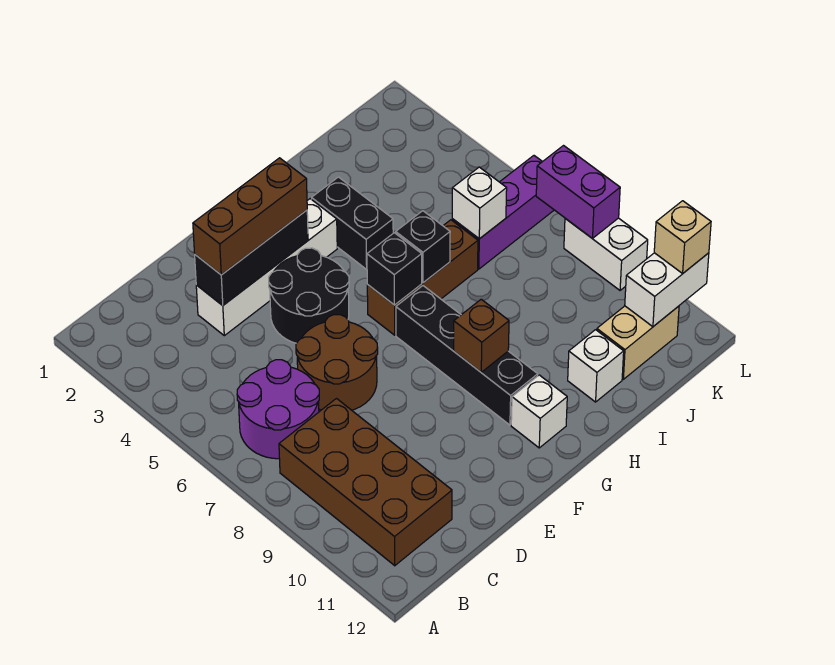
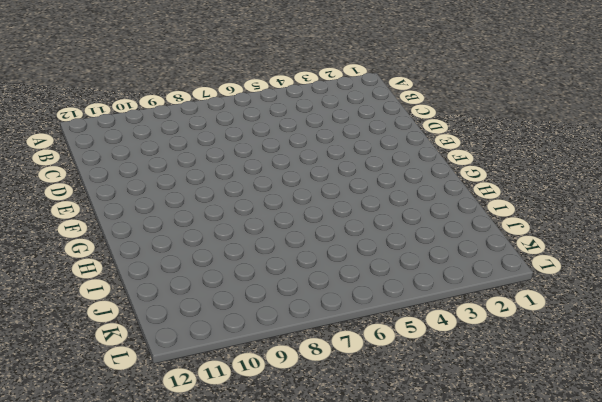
none -> purple round brick B6:C7 level 1
none -> brown brick B8:C11 level 1
none -> white brick D3:G3 level 1

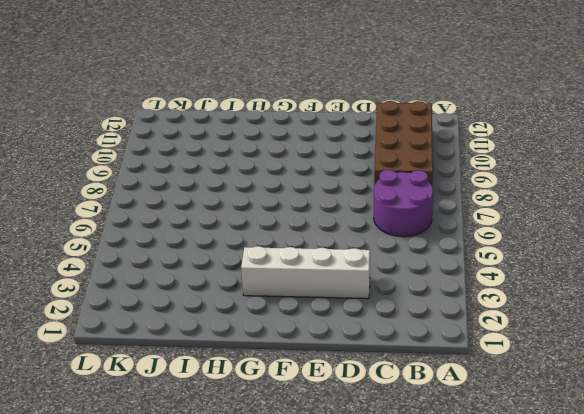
none -> brown round brick D6:E7 level 1
none -> black round brick E4:F5 level 1
none -> brown brick G6:I6 level 1

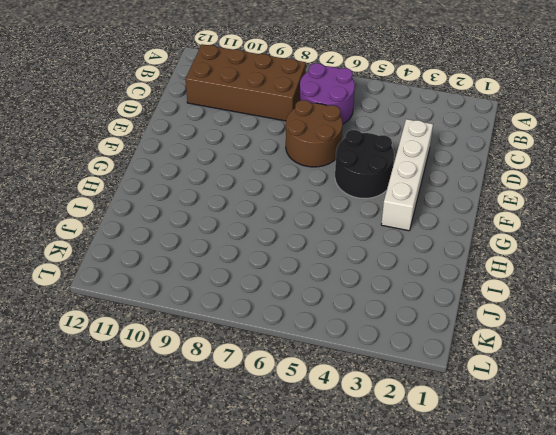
none -> brown brick G6:I6 level 1
none -> black brick G7:G10 level 1
none -> white brick G11 level 1

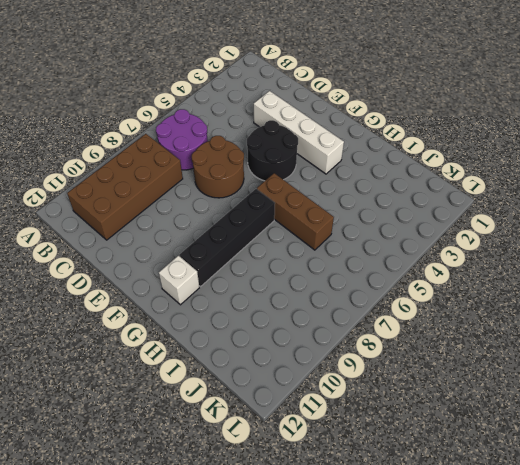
none -> black brick H3:H4 level 1
none -> white brick I11 level 1
none -> purple brick J6:L6 level 1

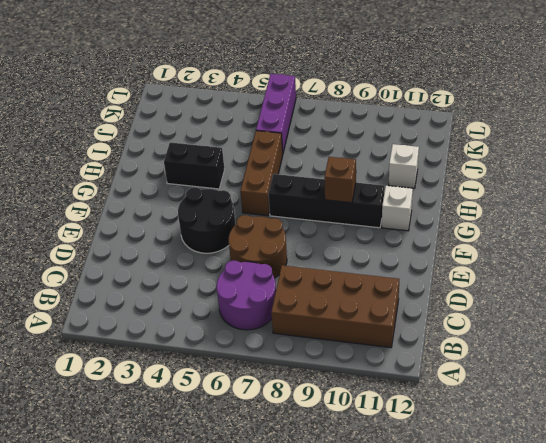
none -> white brick D3:G3 level 1
none -> tan brick J11:K11 level 1
none -> white brick L8:L9 level 1

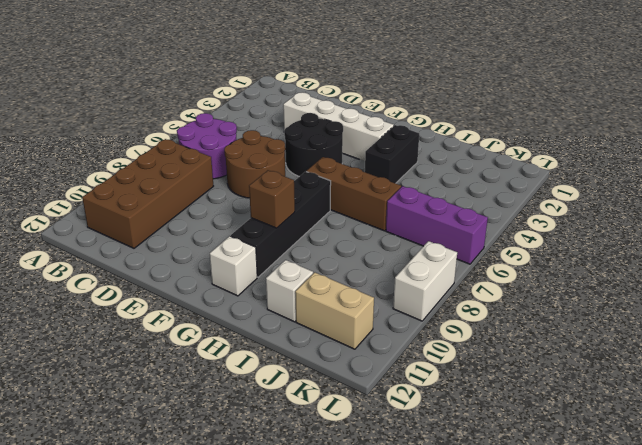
none -> black brick D3:F3 level 2
none -> black brick G6 level 2
none -> black brick H6 level 2

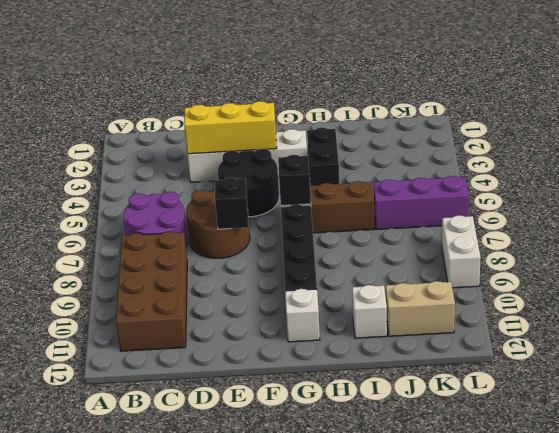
yellow brick D3:F3 level 2 -> black brick D3:F3 level 2
black brick E7 level 2 -> black brick H6 level 2
none -> brown brick G9 level 2
none -> white brick J6 level 2
none -> white brick K11:L11 level 2

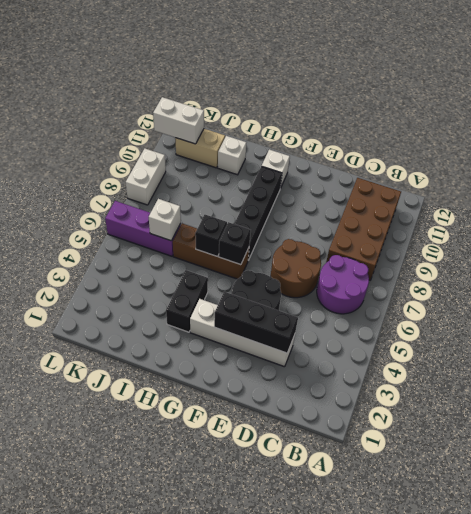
none -> brown brick G9 level 2
none -> purple brick L7:L8 level 2
none -> brown brick D3:F3 level 3

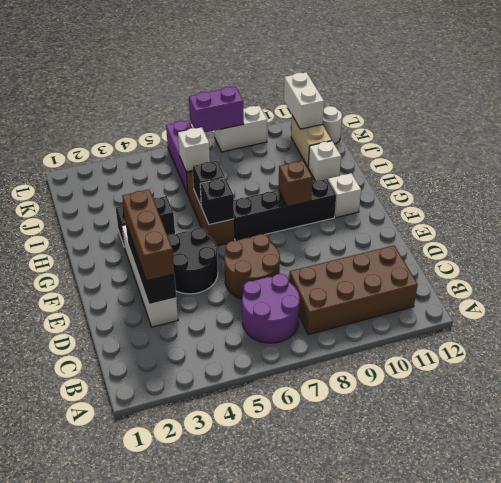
white round brick K12 level 1 -> none
none -> tan brick L11 level 3

